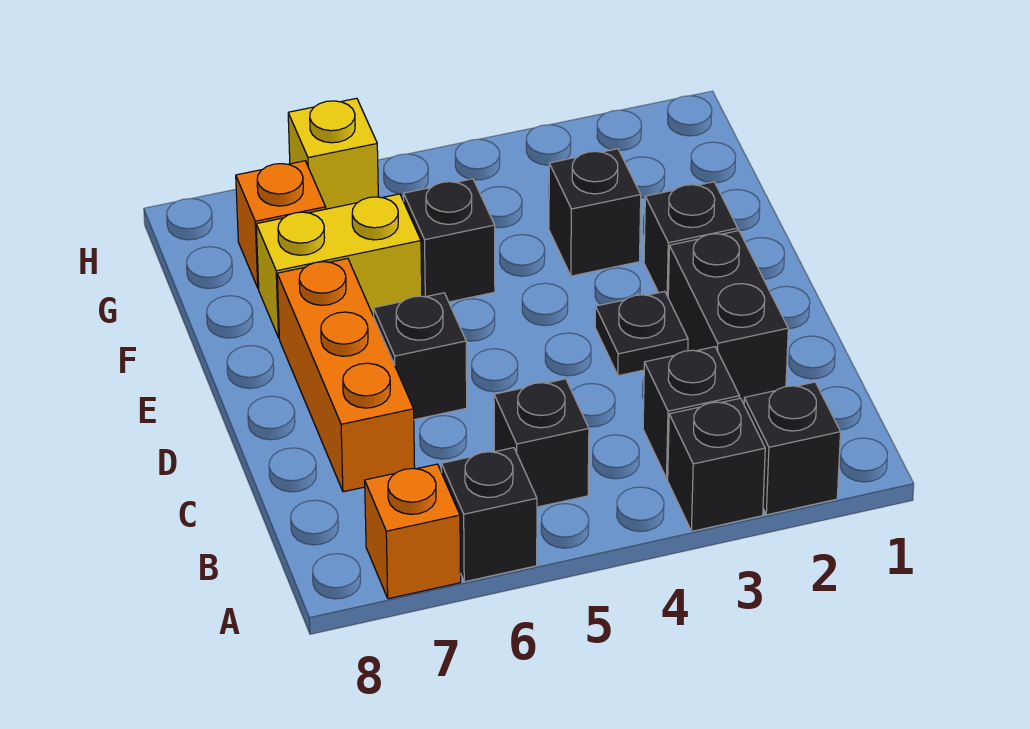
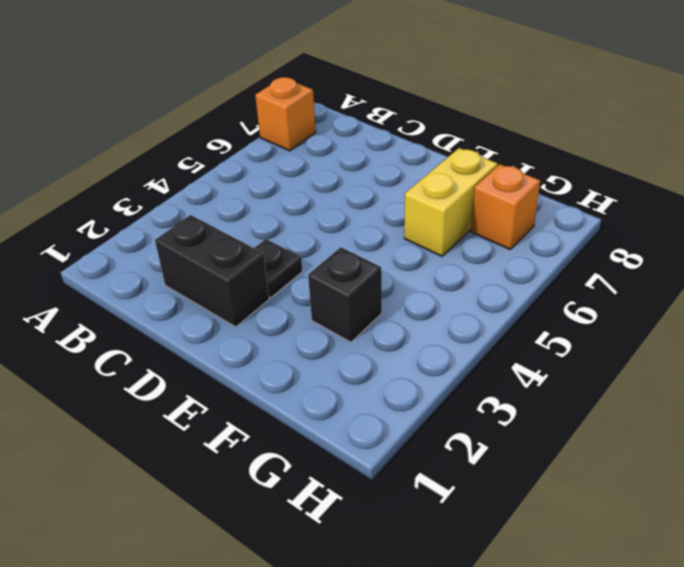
none -> black brick A2 level 1
none -> black brick A3 level 1
none -> black brick A6 level 1

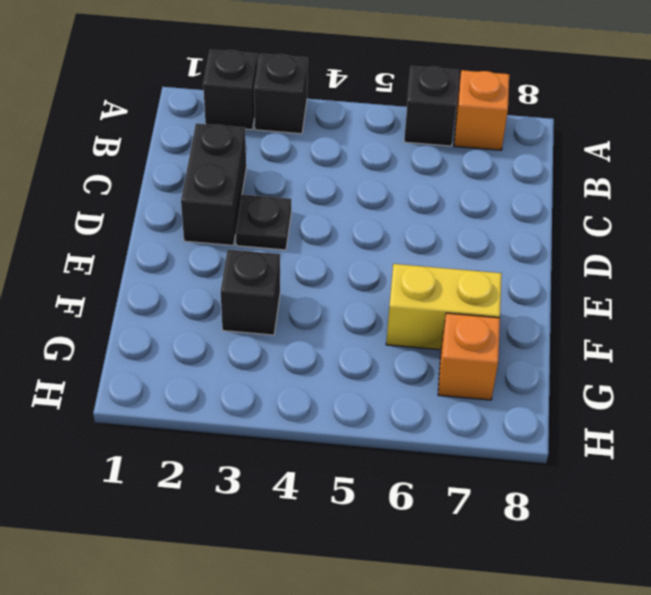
none -> black brick B3 level 1
none -> black brick B5 level 1
none -> orange brick C7:E7 level 1

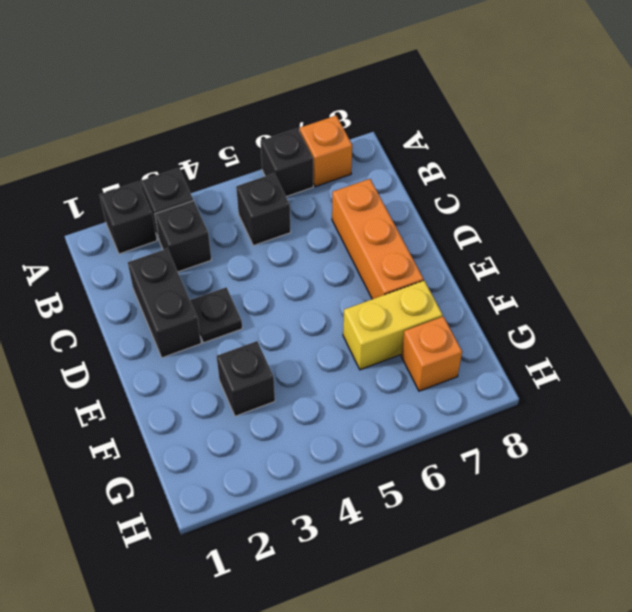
none -> black brick D6 level 1
none -> black brick E2 level 1
none -> black brick F5 level 1

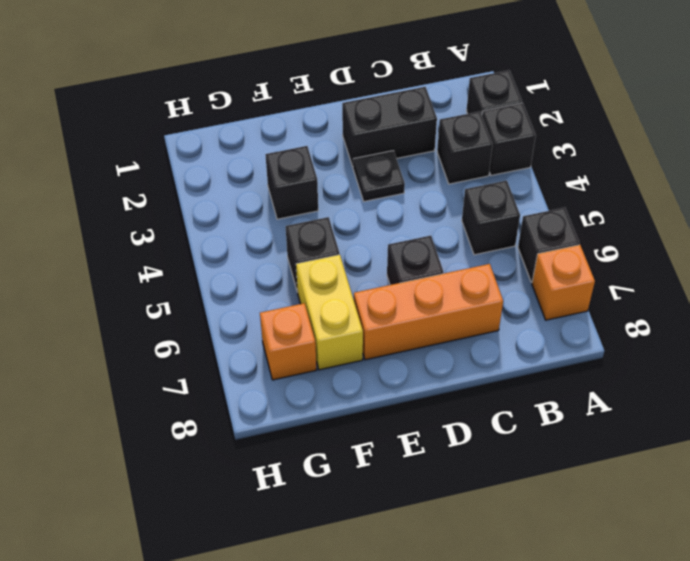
none -> black brick E2 level 1
none -> yellow brick H6 level 1

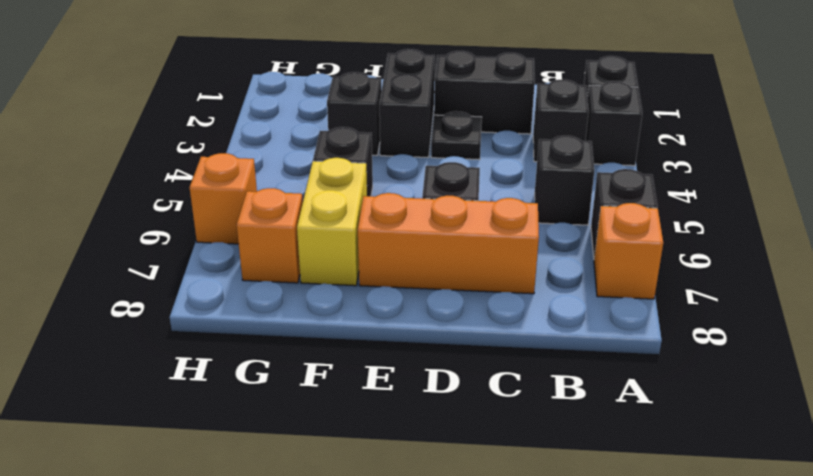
black brick E2:E3 level 1 -> black brick E2 level 1
orange brick H6 level 1 -> yellow brick H6 level 1

